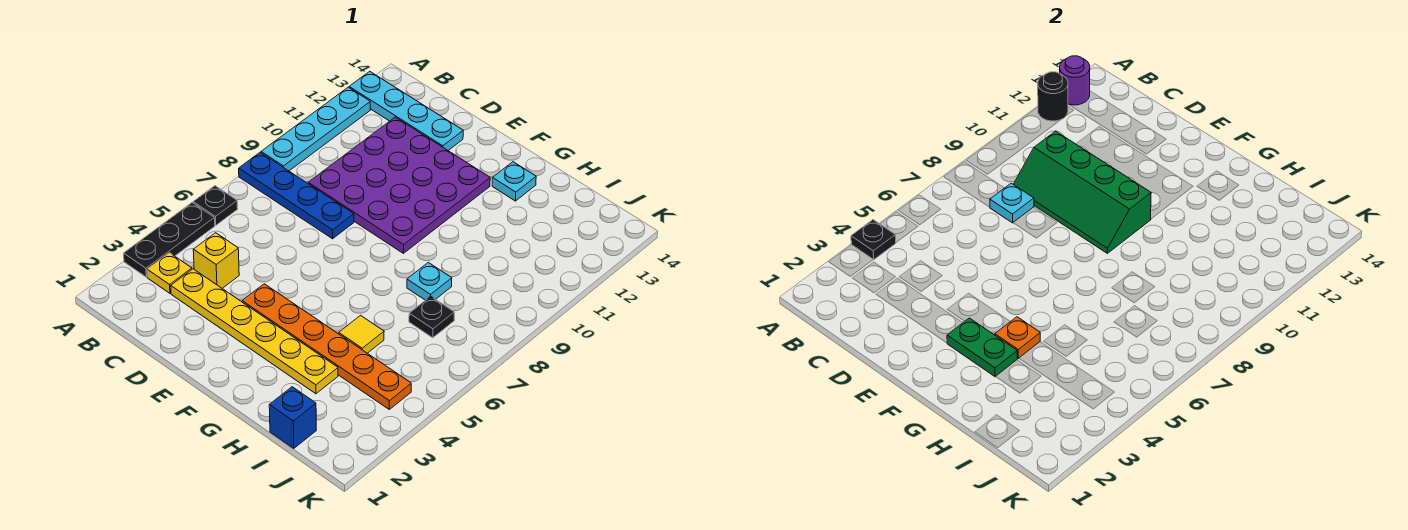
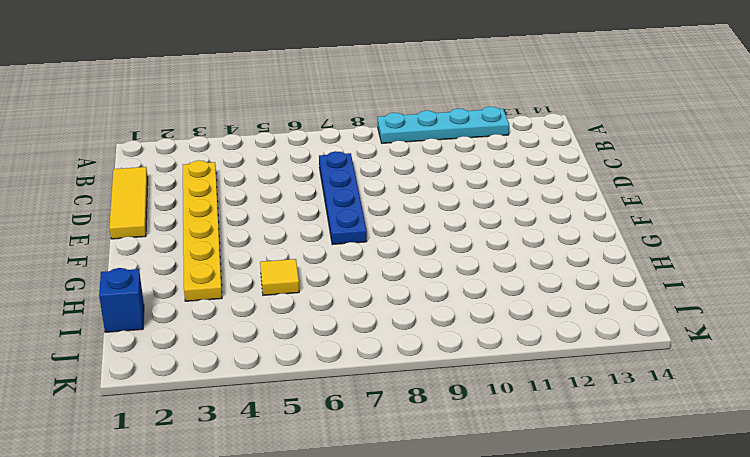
yellow tile C1:E1 level 1 -> none
blue plate C7:F7 level 1 -> blue plate A8:D8 level 1
none -> black plate A3:A5 level 1
none -> black plate A6 level 1
none -> cyan plate A13:D13 level 1

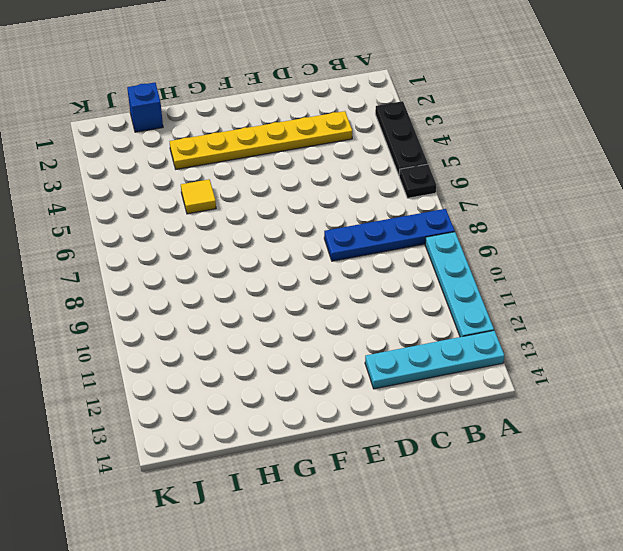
none -> yellow plate B3 level 1
none -> yellow brick C4 level 1
none -> purple plate C9:F12 level 1

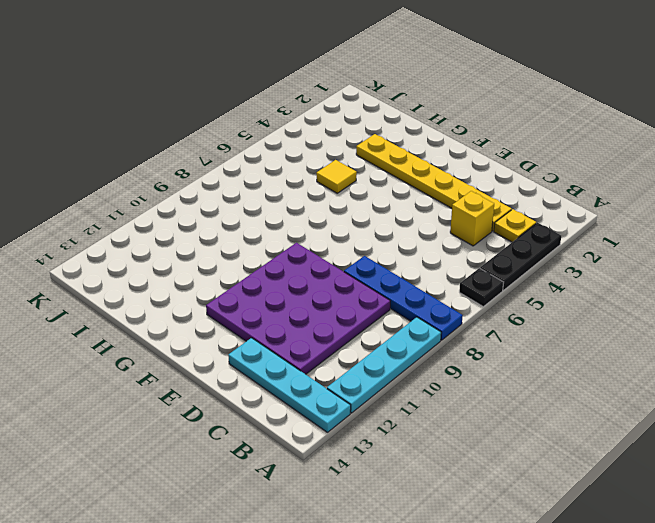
none -> orange plate E4:J4 level 1
none -> cyan plate G13 level 1
none -> cyan plate H8 level 1

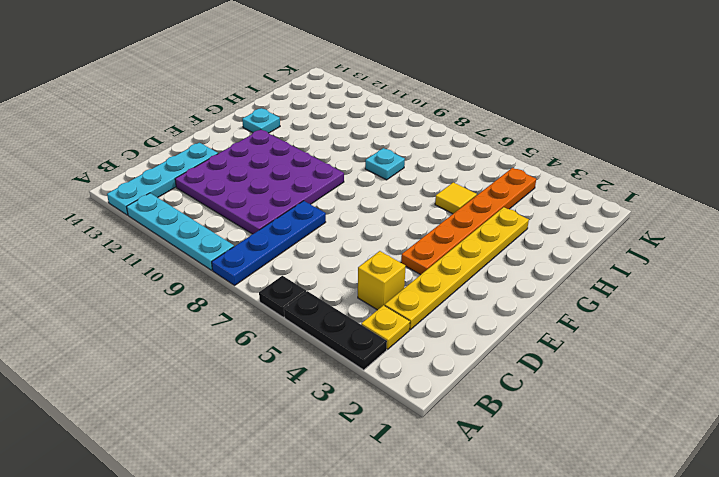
none -> blue brick I1 level 1
none -> black plate I7 level 1
none -> black plate A4 level 2

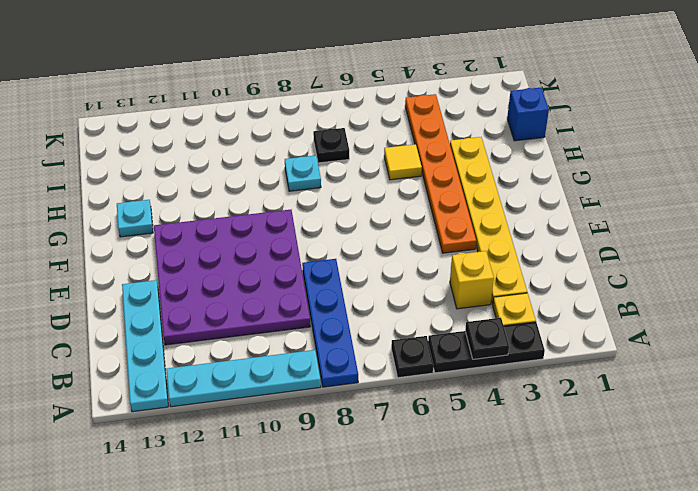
none -> black round brick A12 level 2
none -> purple round brick A13 level 2
none -> cyan plate C8 level 2

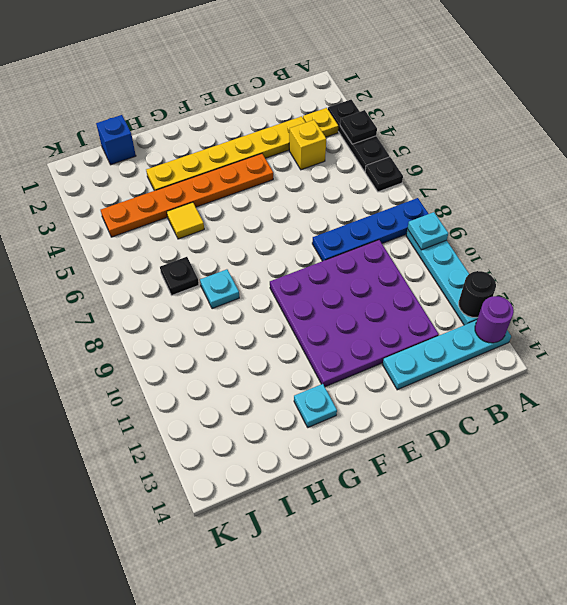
cyan plate A9 level 2 -> cyan plate C8 level 2
none -> green slope C9:F10 level 2 top 10
none -> green plate F3:G3 level 2
none -> orange plate G4 level 2

